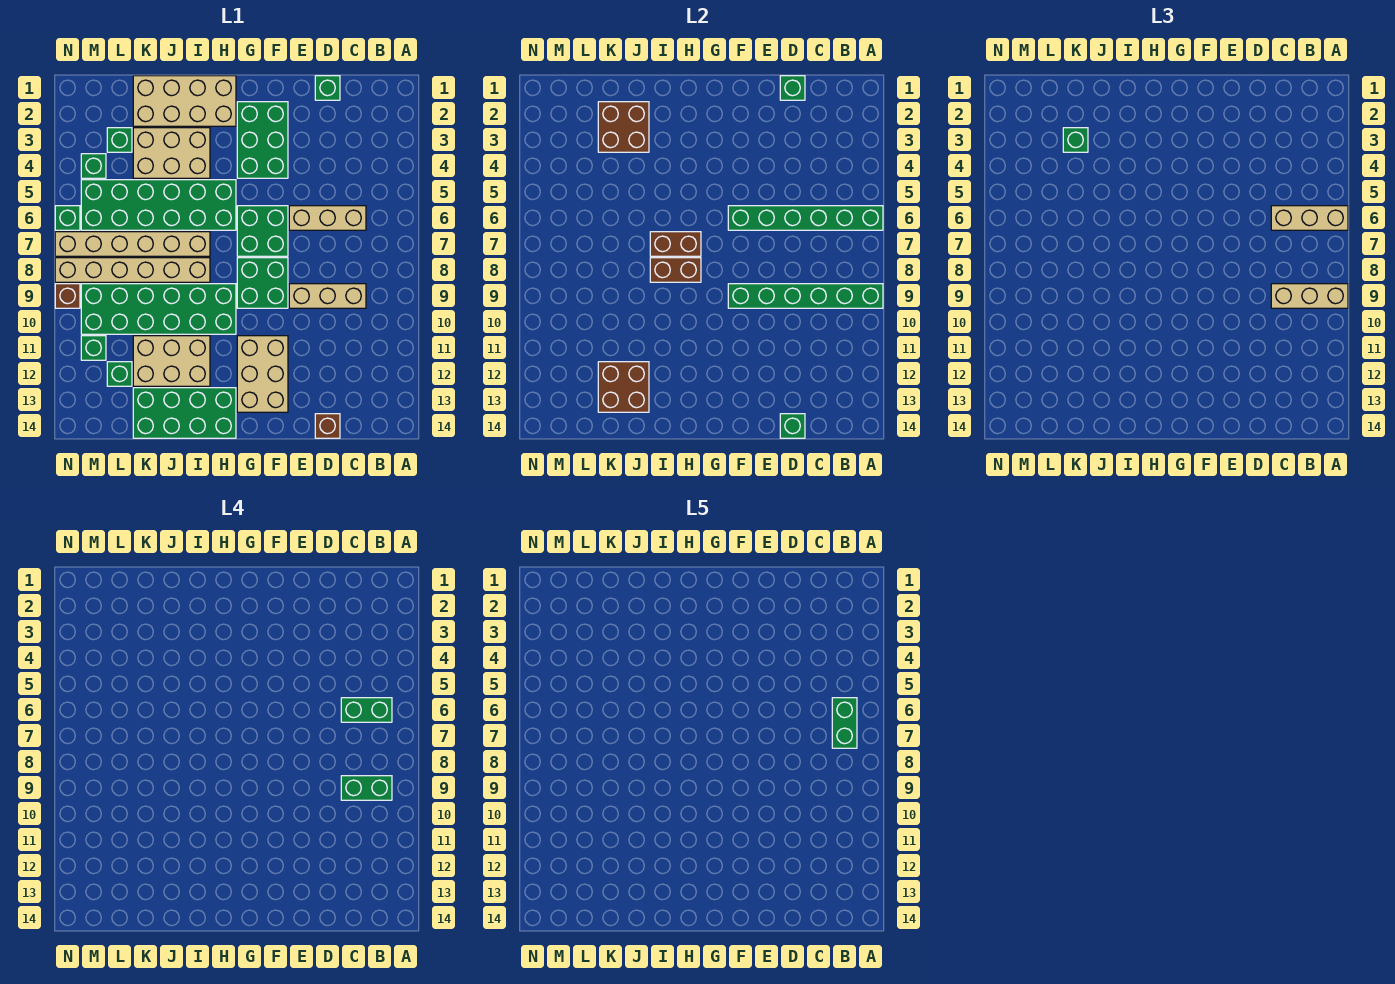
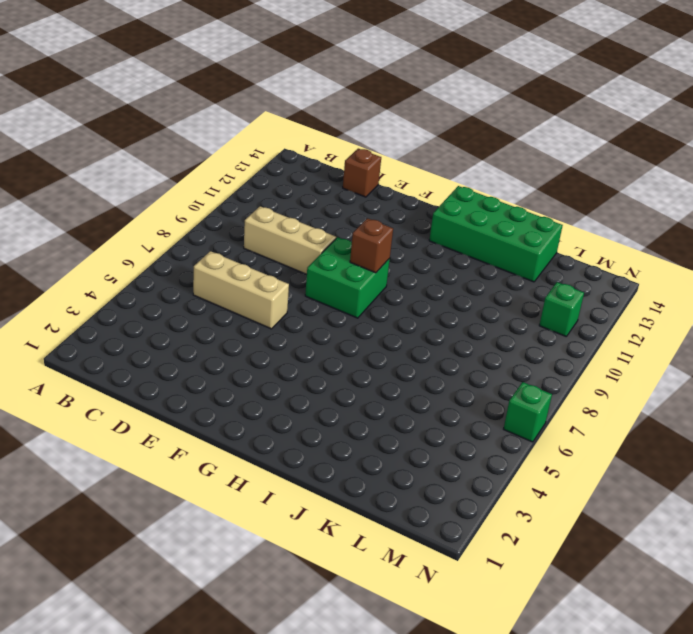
brown brick G9 level 2 -> brown brick N9 level 1
none -> green brick D1 level 1
none -> green brick F2:G4 level 1
none -> green brick F6:G7 level 1
none -> tan brick F11:G13 level 1

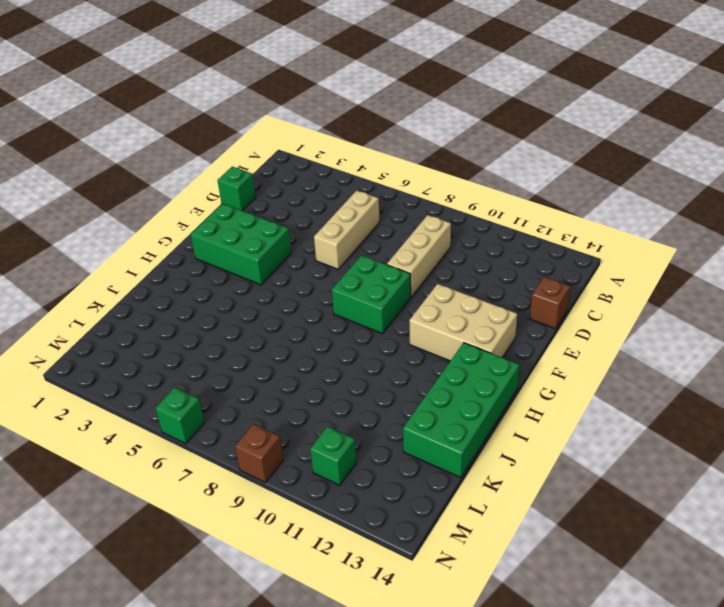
none -> green brick F6:G7 level 1
none -> tan brick H1:K2 level 1
none -> green brick H5:M6 level 1
none -> green brick H9:M10 level 1

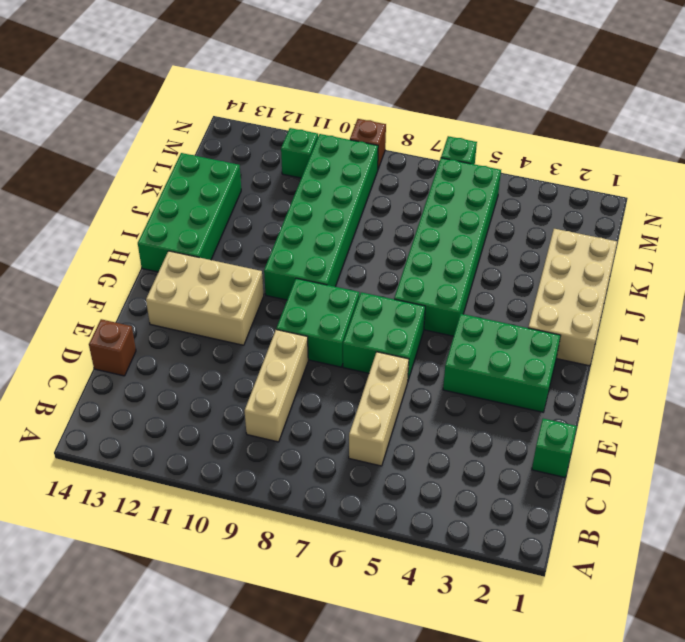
none -> tan brick I3:K4 level 1
none -> tan brick I7:N7 level 1
none -> tan brick I8:N8 level 1
none -> tan brick I11:K12 level 1

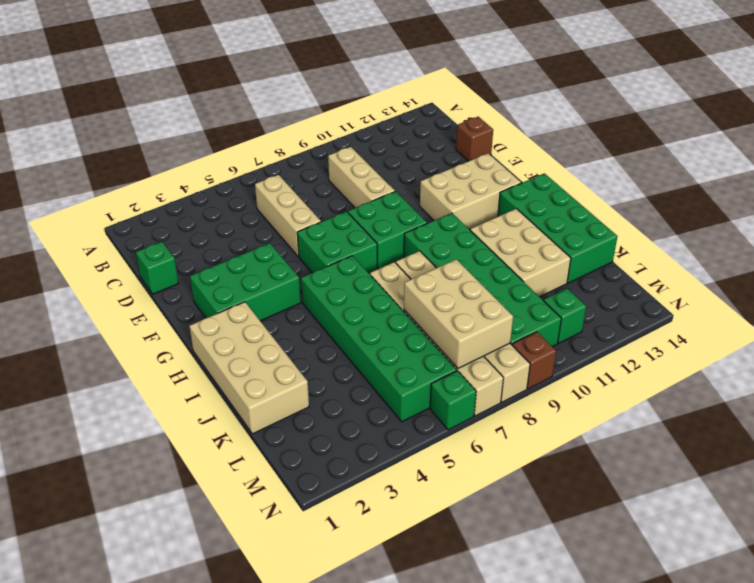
tan brick K7:M8 level 2 -> tan brick I3:K4 level 1
none -> green brick L3 level 1
none -> green brick L12 level 1
none -> green brick M4 level 1
none -> green brick A6:F6 level 2

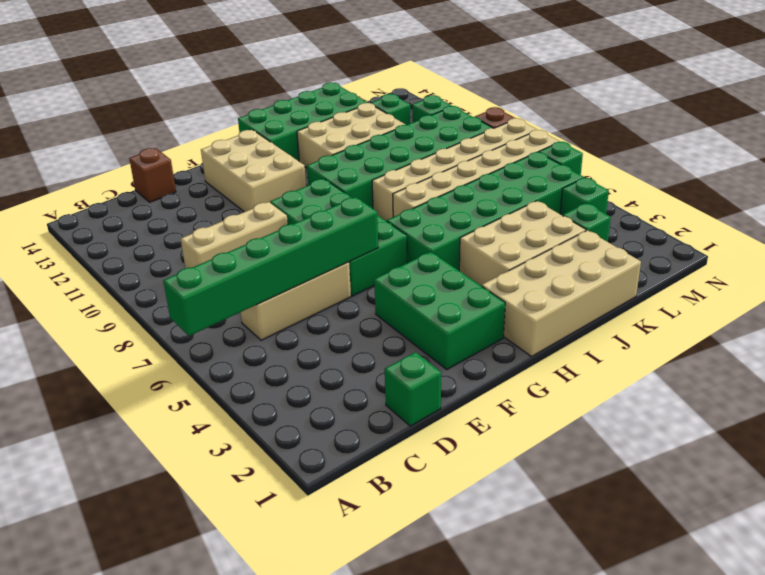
none -> green brick A9:F9 level 2
none -> green brick D1 level 2
none -> green brick D14 level 2
none -> brown brick H7:I7 level 2

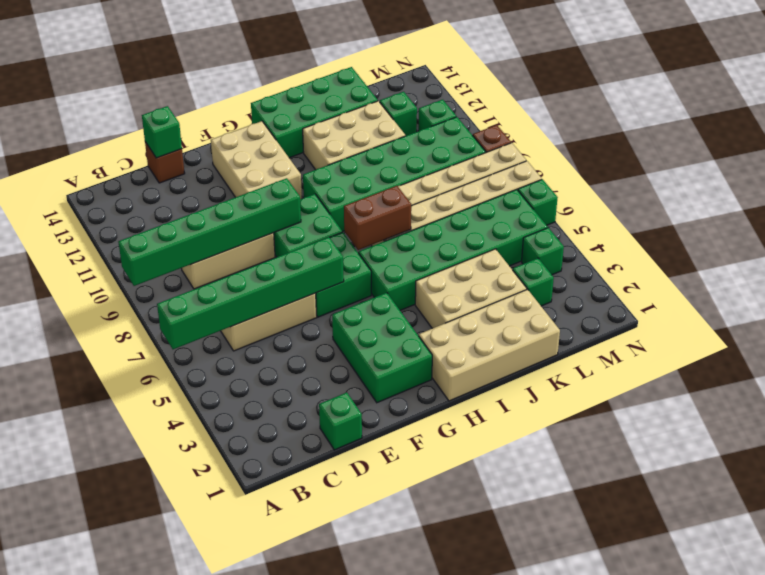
none -> green brick D1 level 2
none -> brown brick H8:I8 level 2
none -> brown brick J2:K3 level 2
none -> brown brick J12:K13 level 2

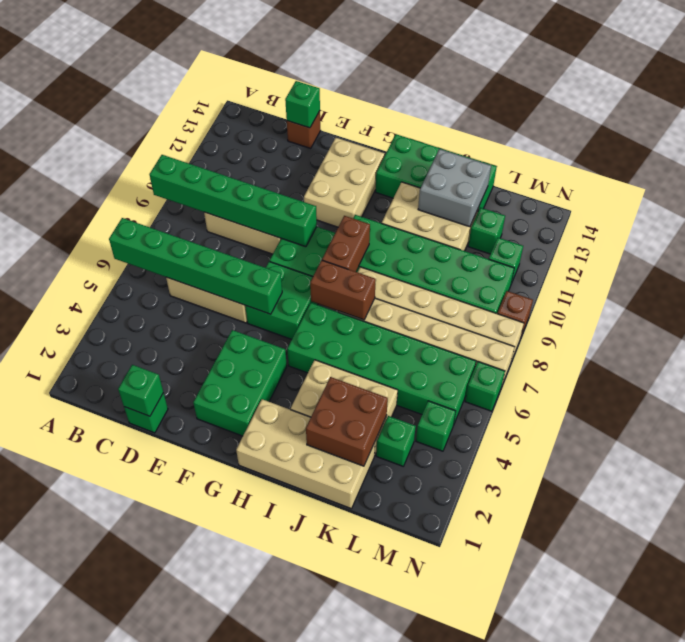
brown brick H8:H9 level 2 -> brown brick H8:I8 level 2
grey brick J12:K13 level 2 -> brown brick J12:K13 level 2
none -> tan brick A6:C6 level 3
none -> tan brick A9:C9 level 3
none -> green brick K3 level 3
none -> green brick B6:C6 level 4

